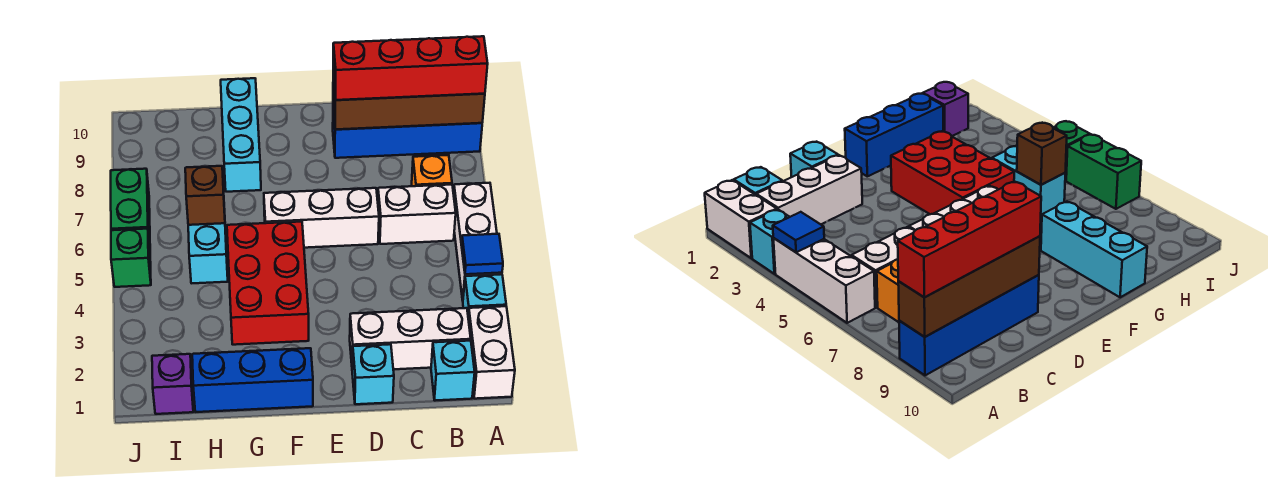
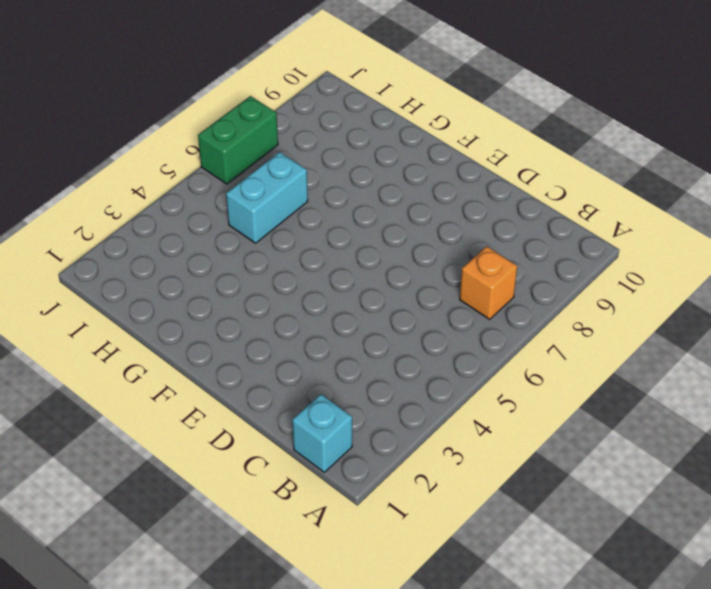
none -> white brick A1:A2 level 1
none -> cyan brick A3 level 1
none -> white brick A4:A6 level 1

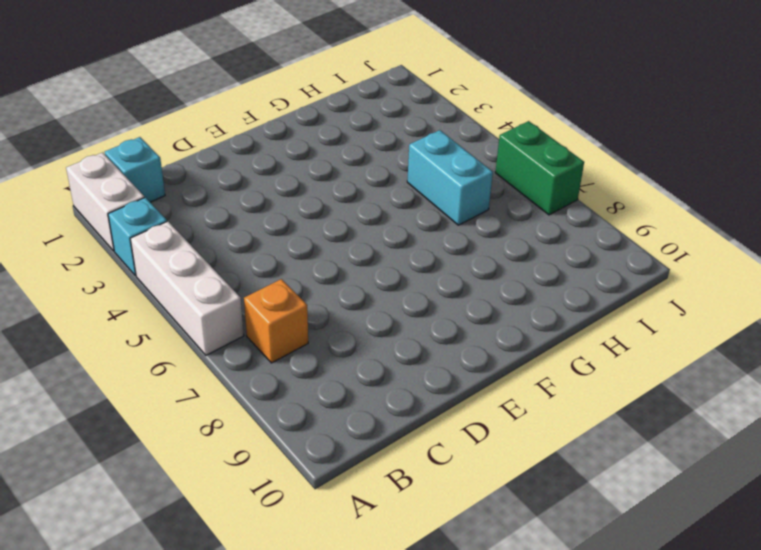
none -> blue brick A9:D9 level 1
none -> white brick B2:D2 level 1
none -> white brick B6:C6 level 1

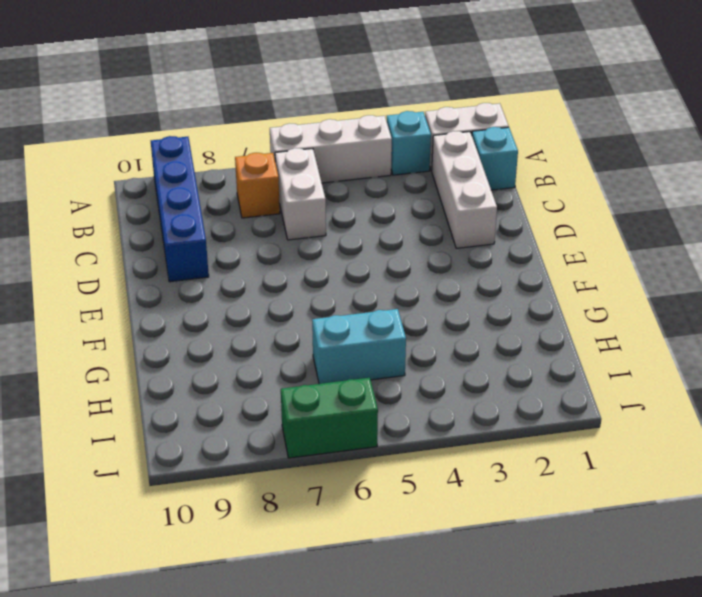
none -> cyan brick D1 level 1
none -> white brick D6:F6 level 1
none -> blue brick F1:H1 level 1

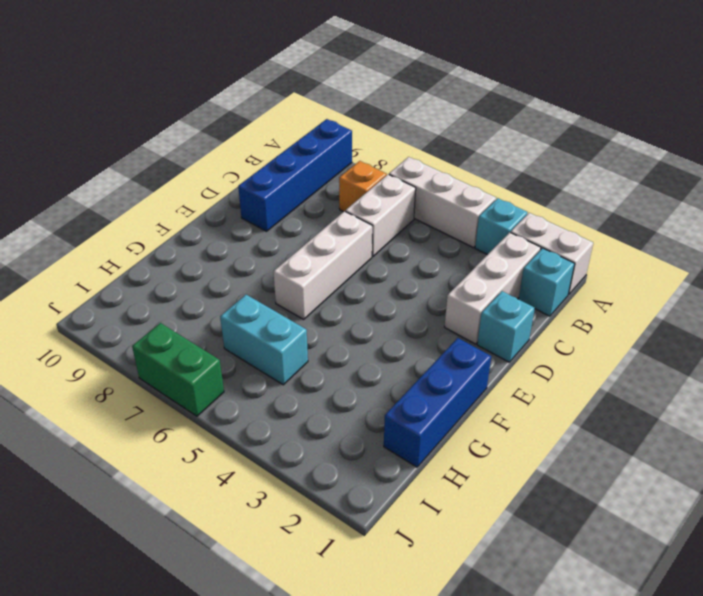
none -> red brick F3:G5 level 1
none -> cyan brick G8:G10 level 1
none -> purple brick I1 level 1

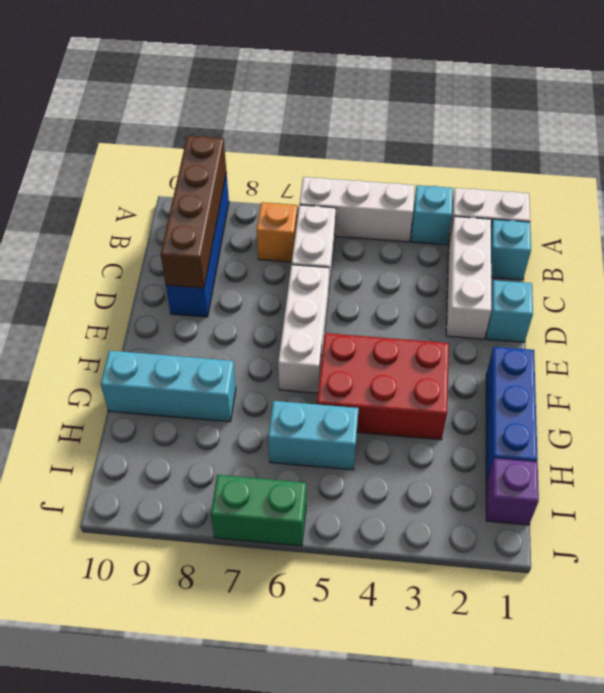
none -> green brick J5 level 1
none -> blue tile A4 level 2
none -> brown brick H6 level 2

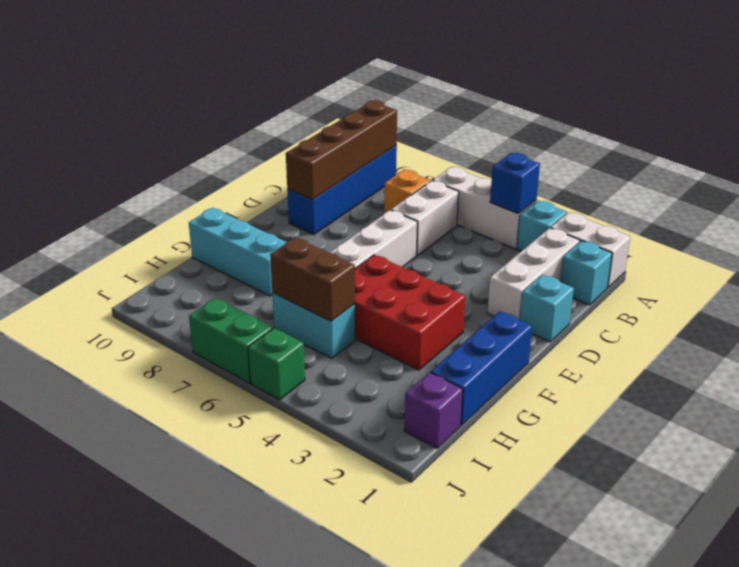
blue brick A4 level 2 -> blue tile A4 level 2
brown brick H5:H6 level 2 -> brown brick H6 level 2
none -> red brick A9:D9 level 3

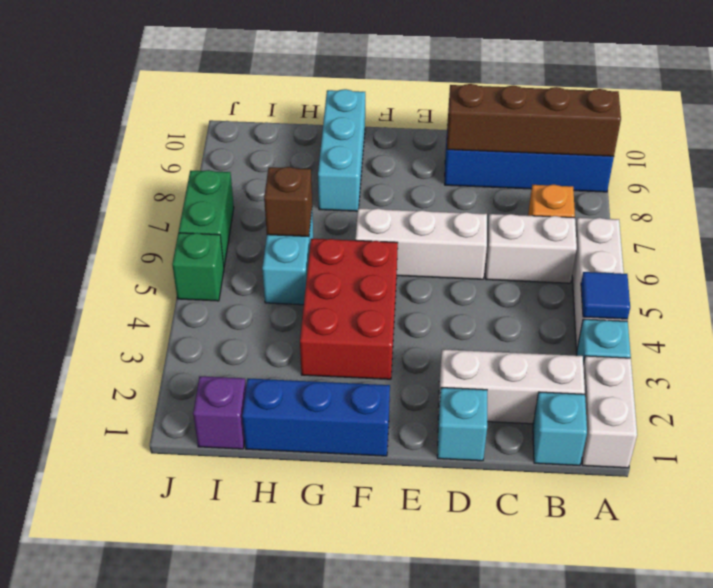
none -> red brick A9:D9 level 3

